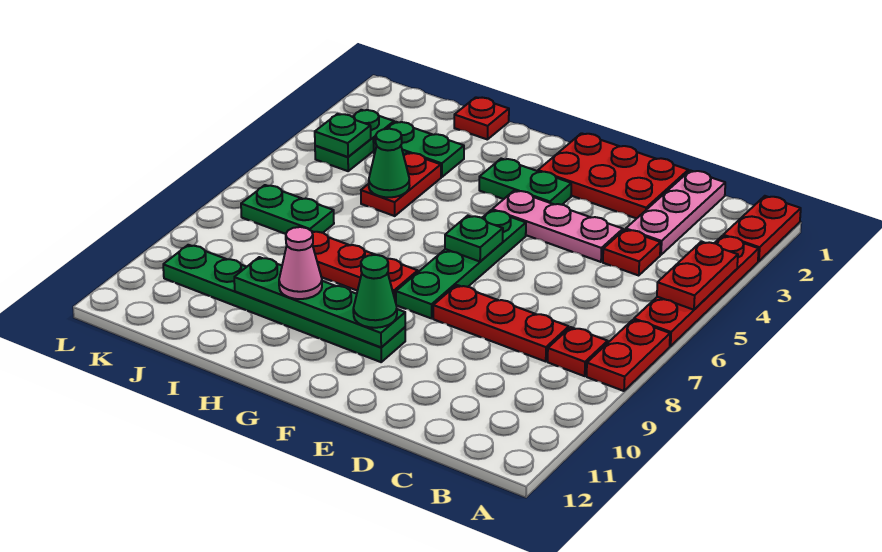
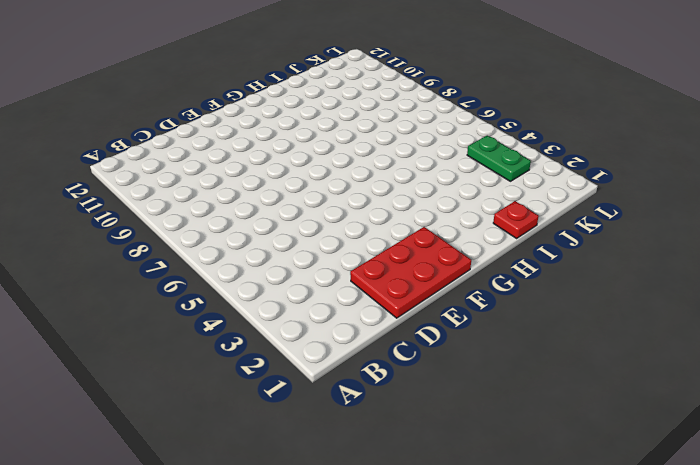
none -> red plate A1:A2 level 1
none -> red plate A3:A6 level 1
none -> red plate A7:A8 level 1

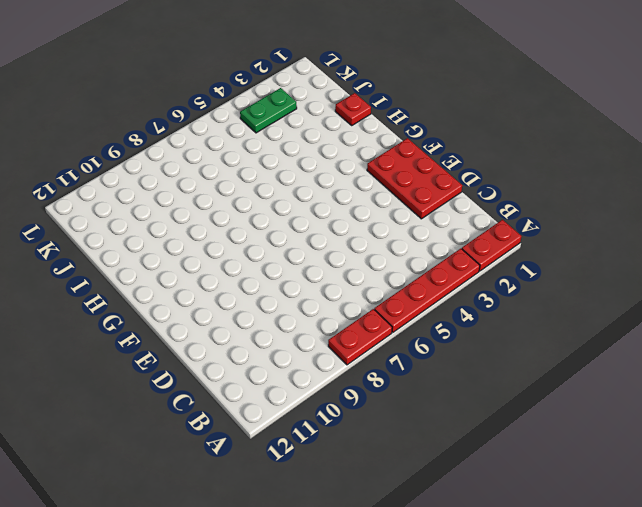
none -> red plate B8 level 1
none -> pink plate C1:C3 level 1
none -> red plate C4 level 1

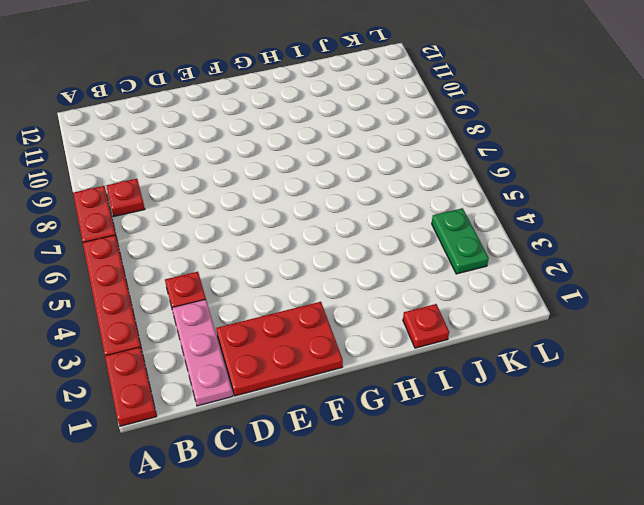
none -> red plate C8:E8 level 1
none -> pink plate D4:F4 level 1
none -> green plate F3:G3 level 1

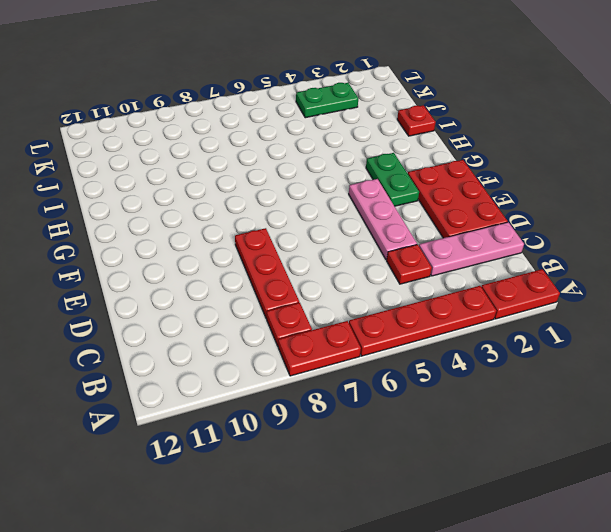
none -> green plate F5:F8 level 1
none -> green plate F10:K10 level 1
none -> red plate G8:I8 level 1

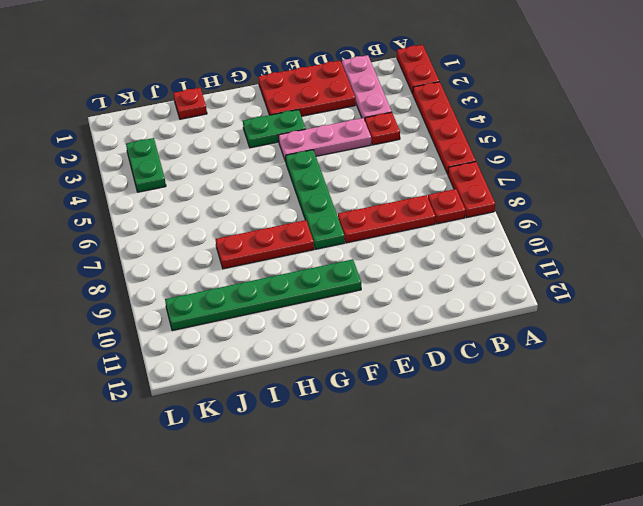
none -> green plate I3:J3 level 1
none -> red plate I4:I5 level 1
none -> green plate J7:K7 level 1

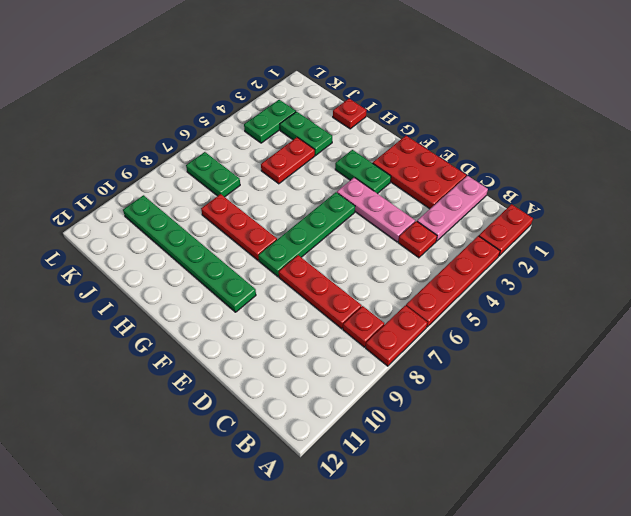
none -> red plate A4:A5 level 2
none -> green plate F6 level 2
none -> green plate F10:I10 level 2

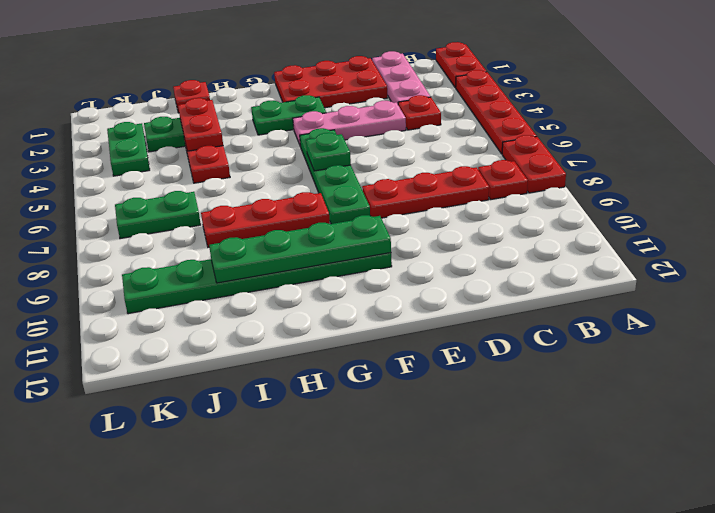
red plate I3:I4 level 2 -> red plate A4:A5 level 2
none -> green cone I5 level 2
none -> green plate K4 level 2
none -> green cone F10 level 3

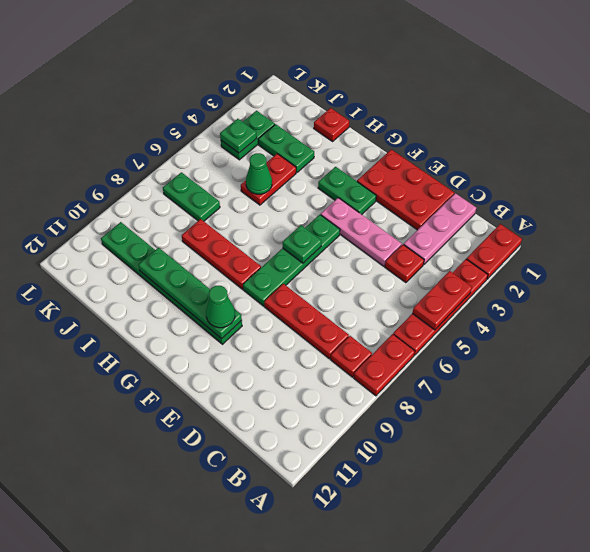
none -> pink cone H10 level 3

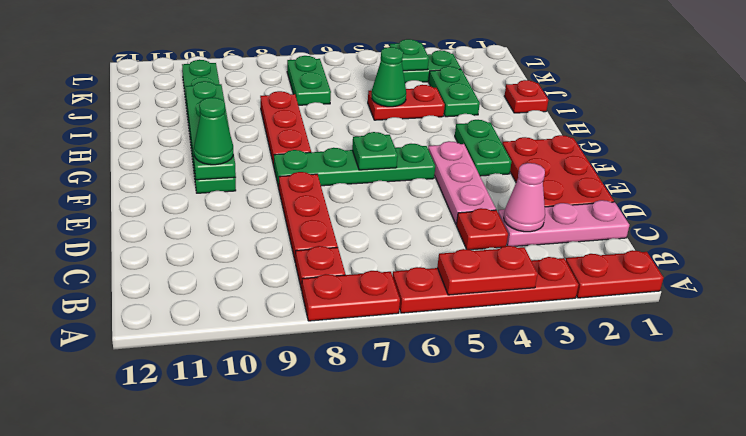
pink cone C3 level 2 -> pink cone H10 level 3

